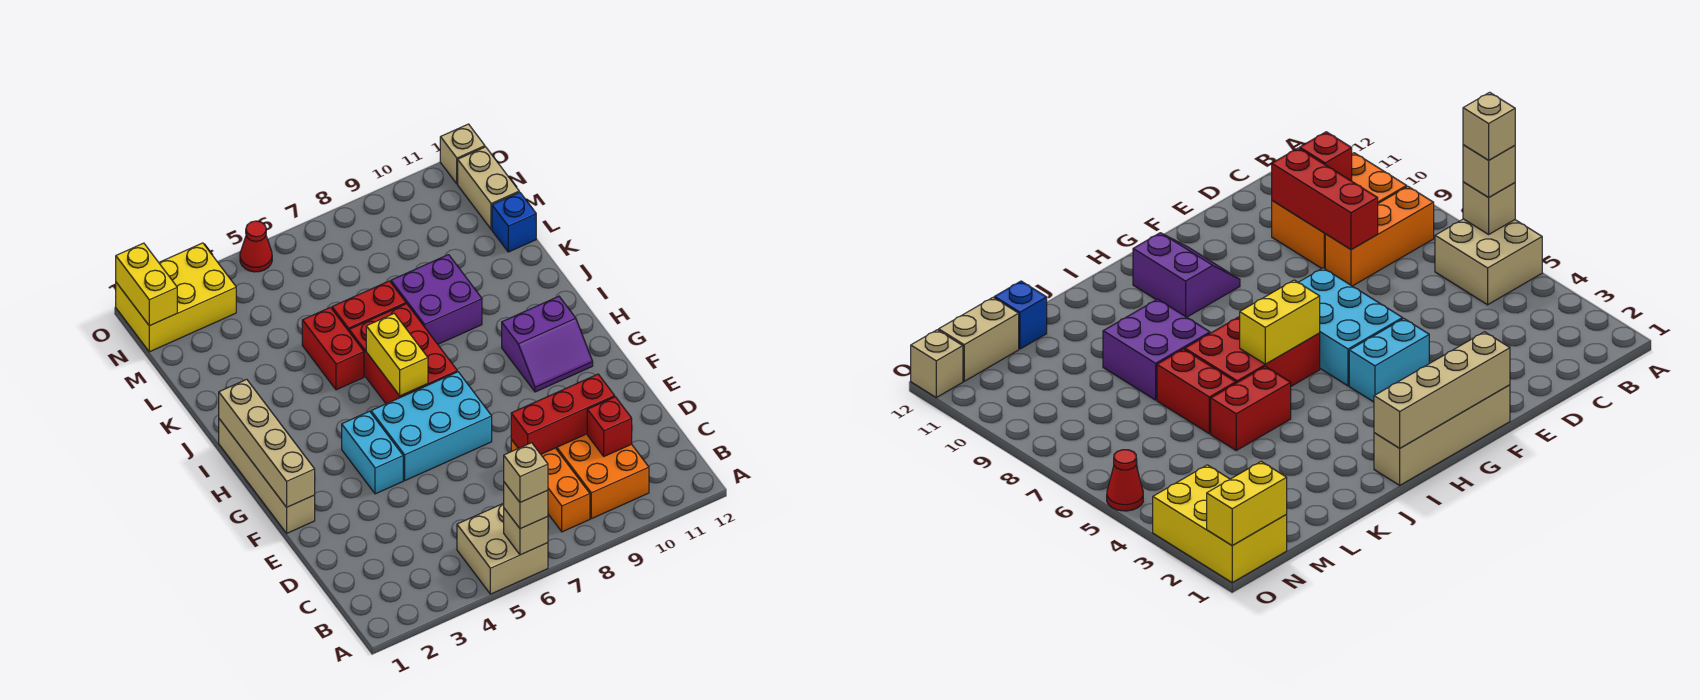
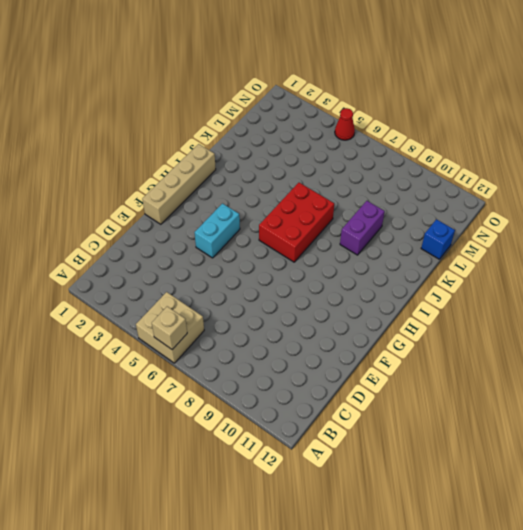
purple brick J9:K9 level 1 -> purple brick J8:K9 level 1
none -> orange brick B8:D8 level 1
none -> orange brick B9:D10 level 1
none -> cyan brick F5:G7 level 1

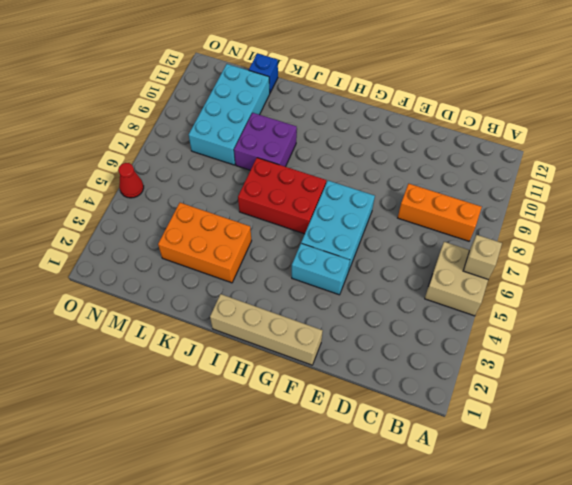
orange brick J3:L4 level 1 -> orange brick B9:D10 level 1
cyan brick L8:M11 level 1 -> none
none -> purple slope G10:H11 level 1 top H
none -> red brick J5:K5 level 1
none -> red brick K6:K7 level 1

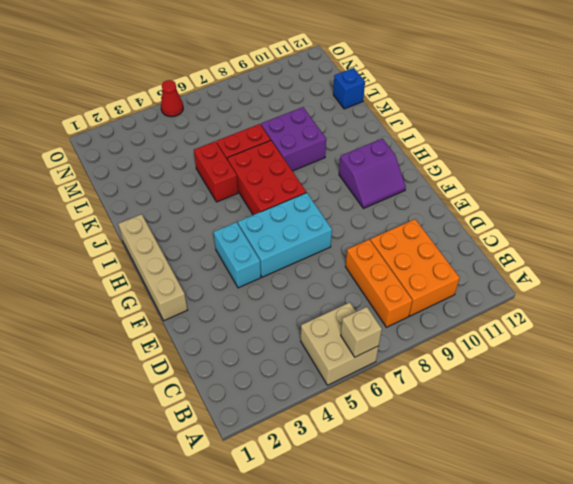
none -> tan brick M12:N12 level 1
none -> yellow brick N1:O3 level 1
none -> tan brick O12 level 1

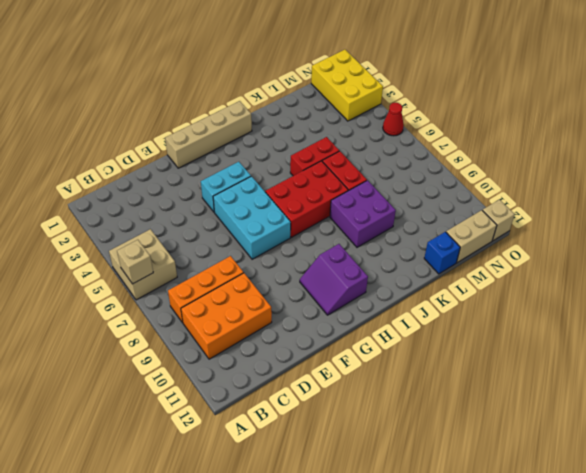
none -> red brick C10 level 2
none -> red brick D8:D10 level 2
none -> tan brick F1:I1 level 2

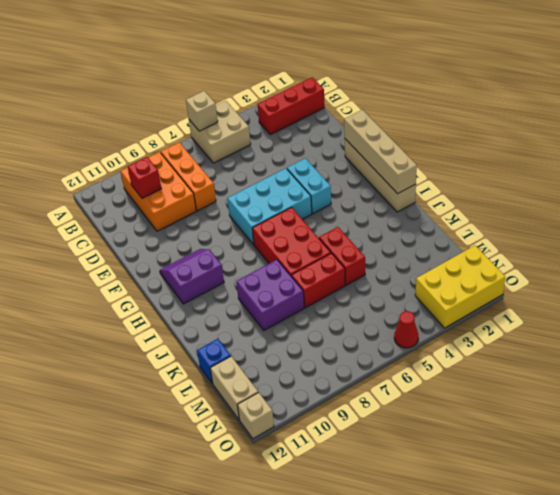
red brick B1:B3 level 1 -> red brick D8:D10 level 2
none -> yellow brick H6:I6 level 2
none -> yellow brick N1:O1 level 2
none -> tan brick A6 level 3

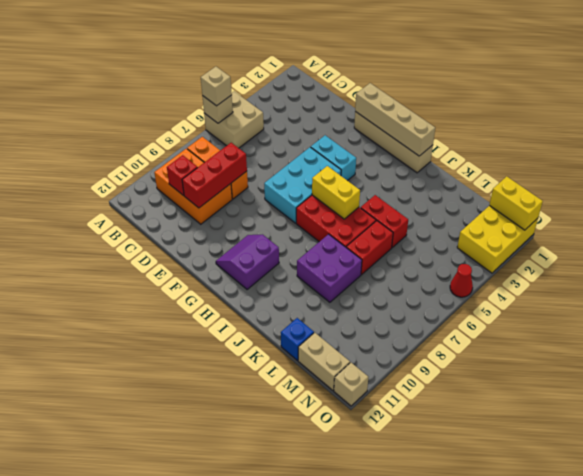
none -> tan brick A6 level 4

